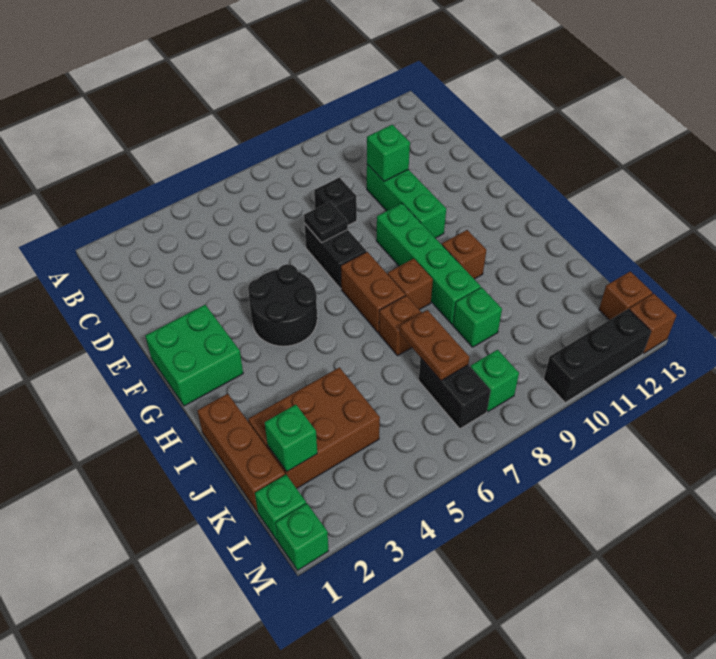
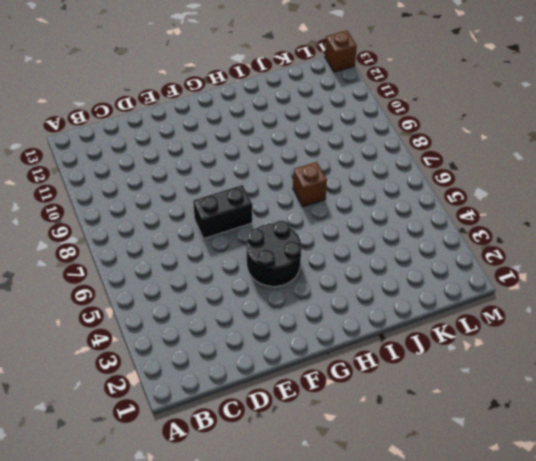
none -> black brick D8 level 1
none -> green brick D10:F10 level 1
none -> green brick F1:G2 level 1

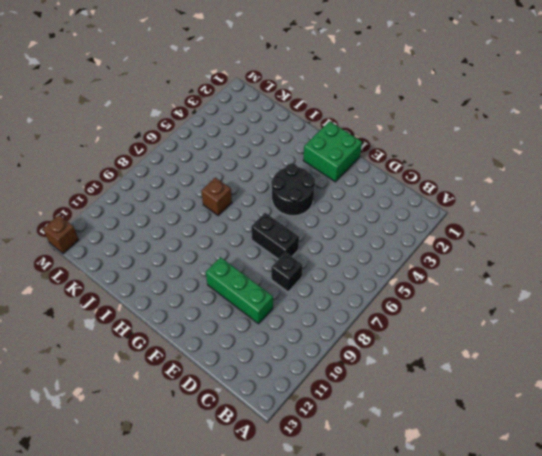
none -> green brick F9:I9 level 1
none -> brown brick G7:H7 level 1
none -> brown brick H8 level 1

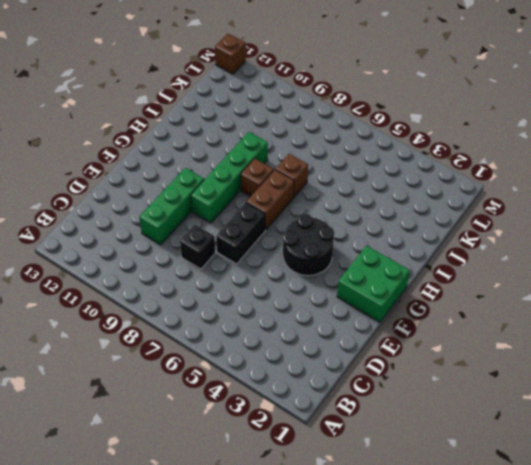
none -> brown brick H10 level 1
none -> brown brick I1:K1 level 1
none -> brown brick J2:K4 level 1

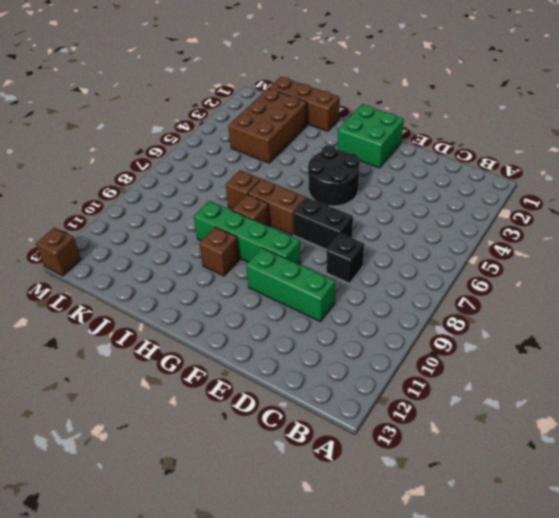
none -> green brick J9 level 1
none -> black brick K7:L7 level 1
none -> green brick L1 level 1

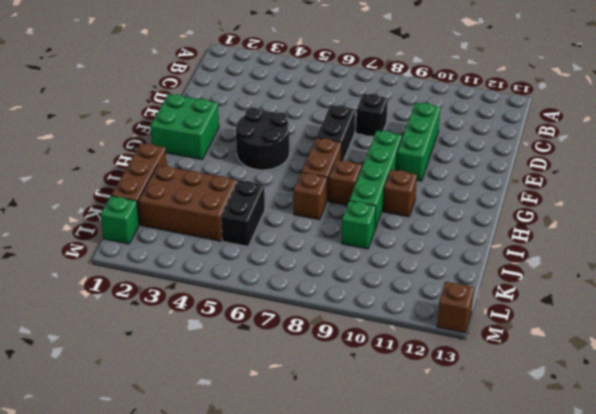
black brick J5:K5 level 1 -> black brick K7:L7 level 1
none -> green brick L8 level 1
none -> brown brick L13 level 1
none -> green brick M1 level 1

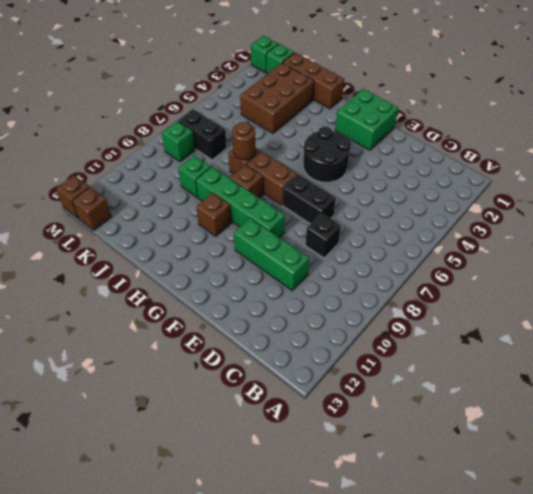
brown round brick I7 level 2 -> none
none -> black brick M10:M12 level 1
none -> green brick D10 level 2
none -> black plate E7 level 2

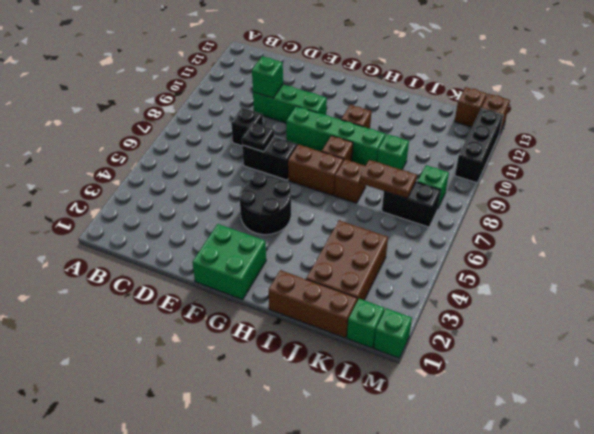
none -> green brick K2 level 2

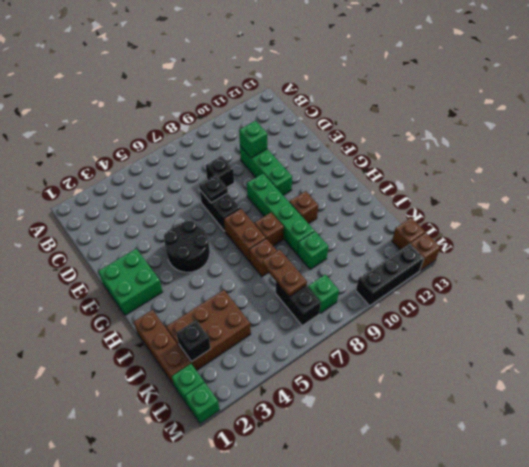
black brick K2 level 2 -> green brick K2 level 2

